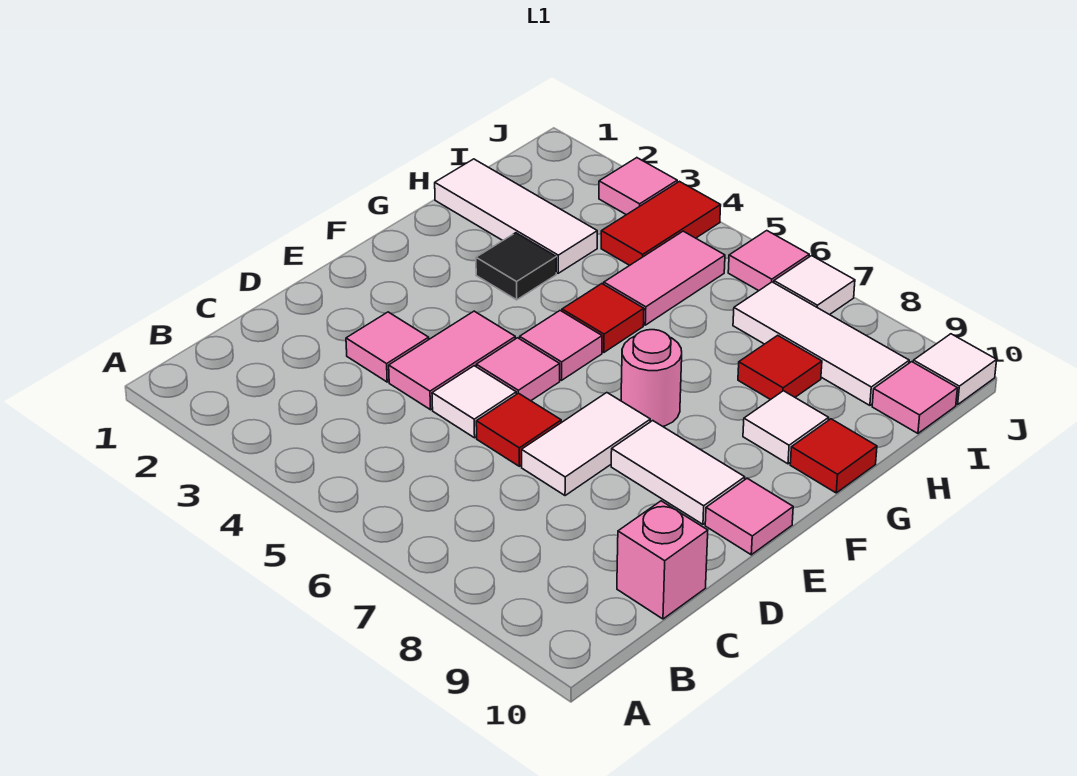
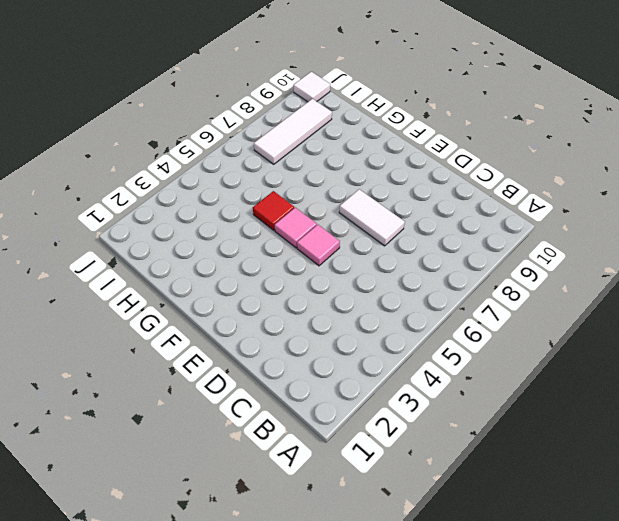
none -> pink brick C10 level 1
none -> pink tile D3 level 1
none -> pink tile D4:E4 level 1

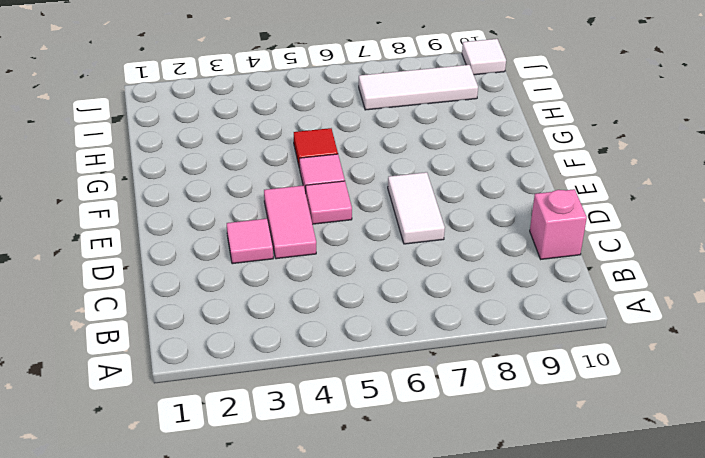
none -> white tile D5 level 1
none -> red tile D6 level 1
none -> white tile E8:E9 level 1

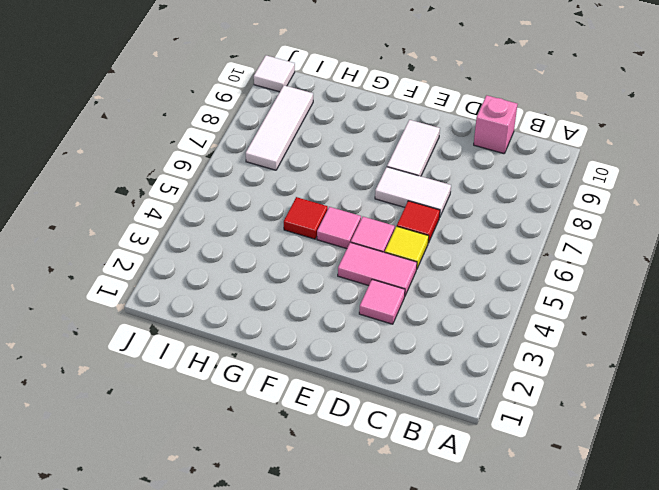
yellow tile D5 level 1 -> white tile D5 level 1
none -> pink tile E10 level 1
none -> pink round brick F7 level 1
none -> black tile G3 level 1

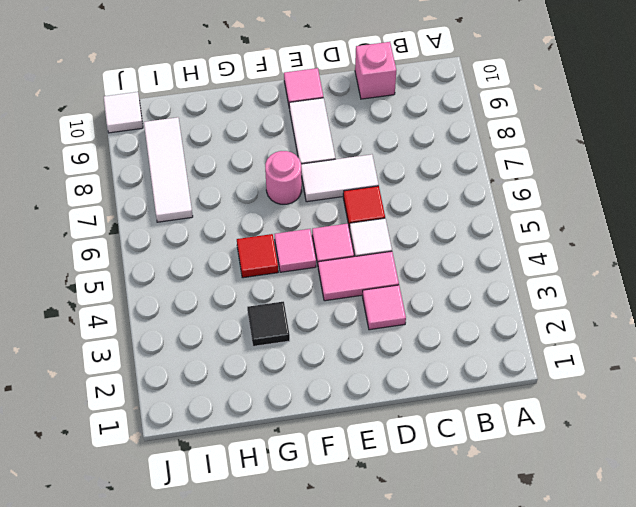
none -> white tile G9 level 1
none -> red tile G10 level 1
none -> white tile H1:H3 level 1

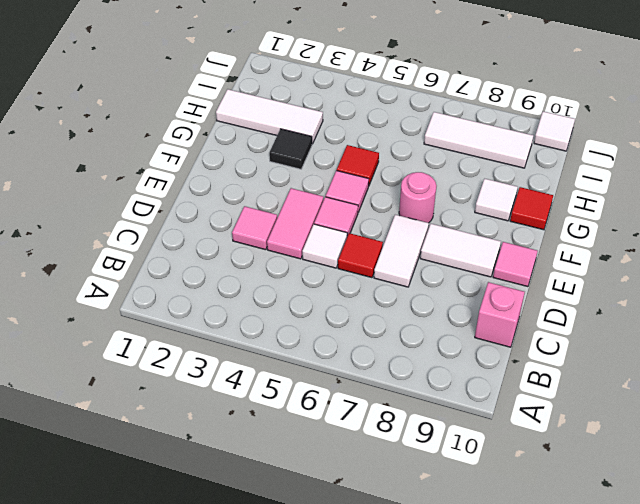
none -> pink tile H5:I5 level 1
none -> red tile H8 level 1
none -> red tile I4:J4 level 1

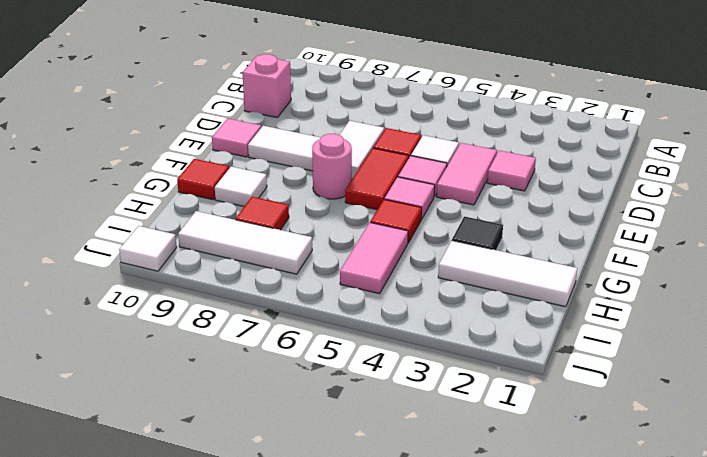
red tile E6:F6 level 1 -> red tile I4:J4 level 1
none -> pink tile I10 level 1
none -> pink tile J3 level 1
none -> pink tile J6 level 1

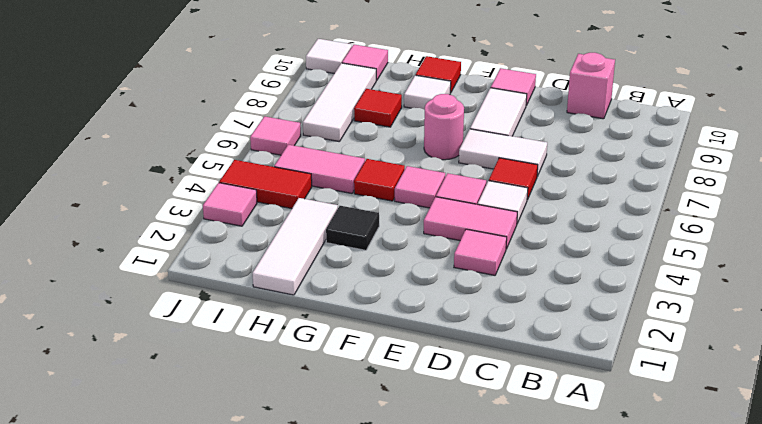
none -> white tile J7 level 1

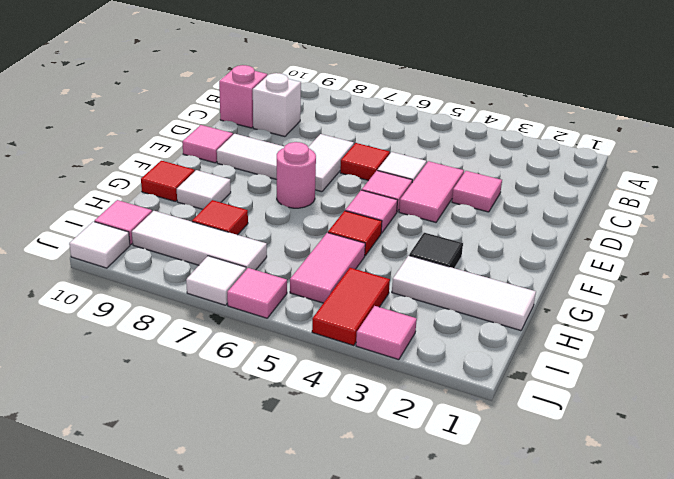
white brick C9 level 1 -> none

